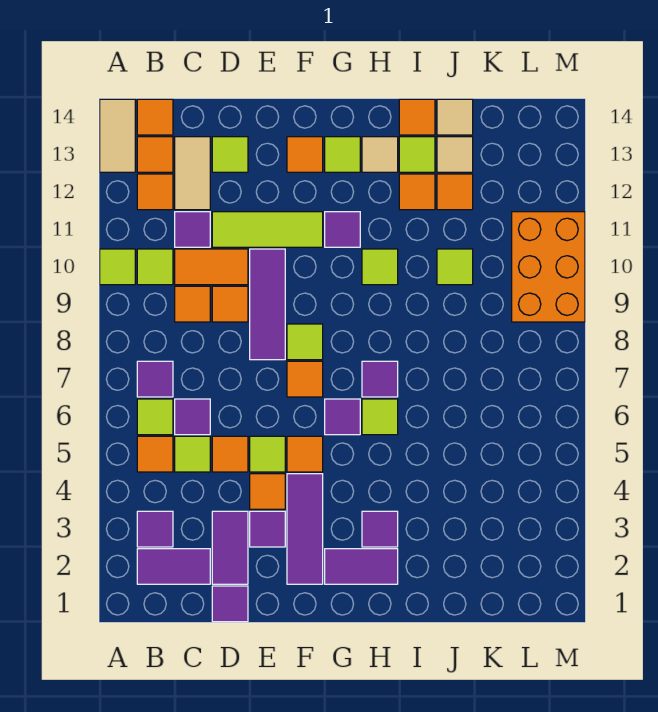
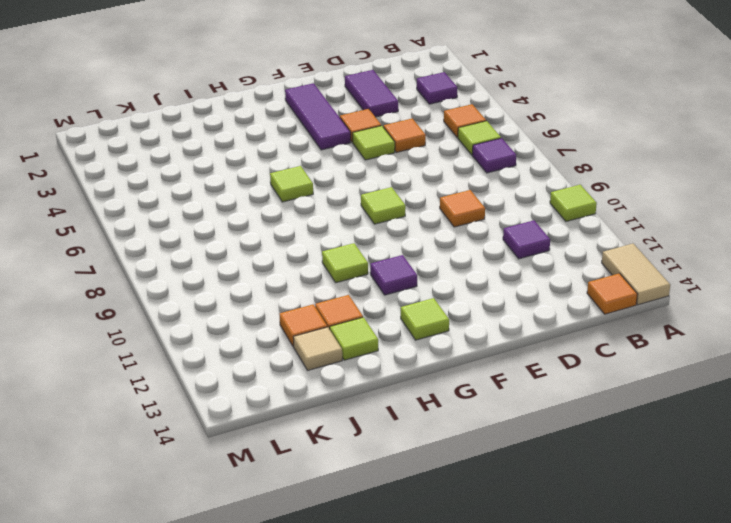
none -> purple tile B2:C2 level 1
none -> lime tile B10 level 1
none -> orange tile B12 level 1
none -> orange tile B13 level 1

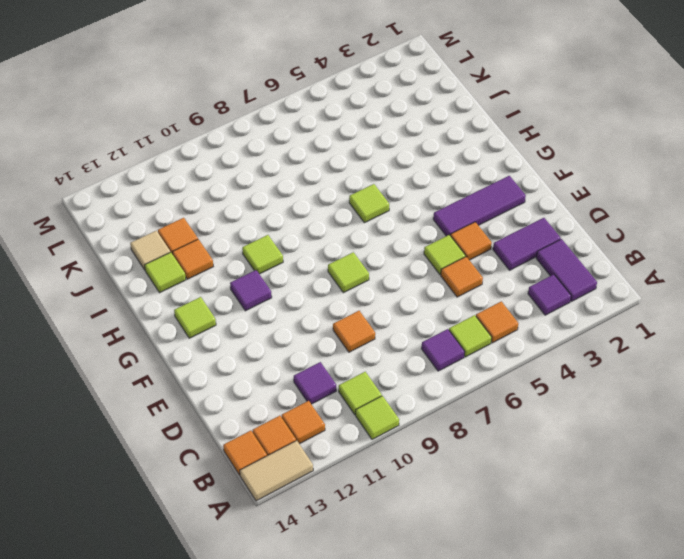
none -> lime tile C5 level 1
none -> purple tile C6 level 1
none -> orange tile C9 level 1
none -> orange tile C10:D10 level 1

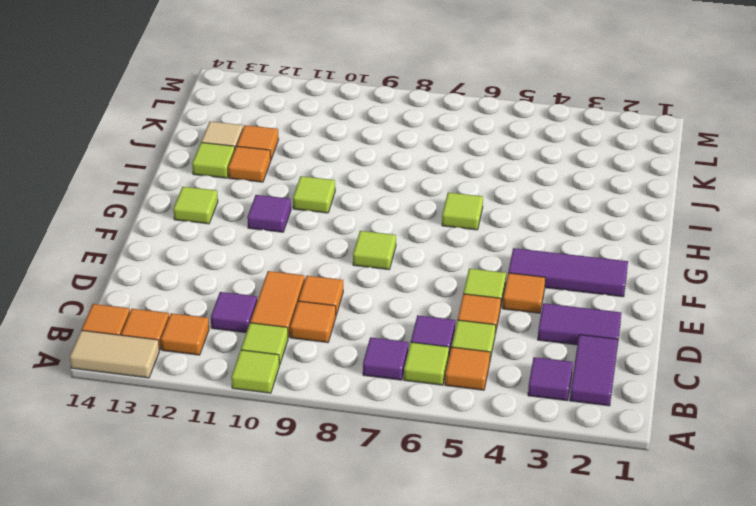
none -> tan tile C12:C13 level 1
none -> purple tile D1 level 1
none -> lime tile D11:F11 level 1
none -> lime tile D13 level 1

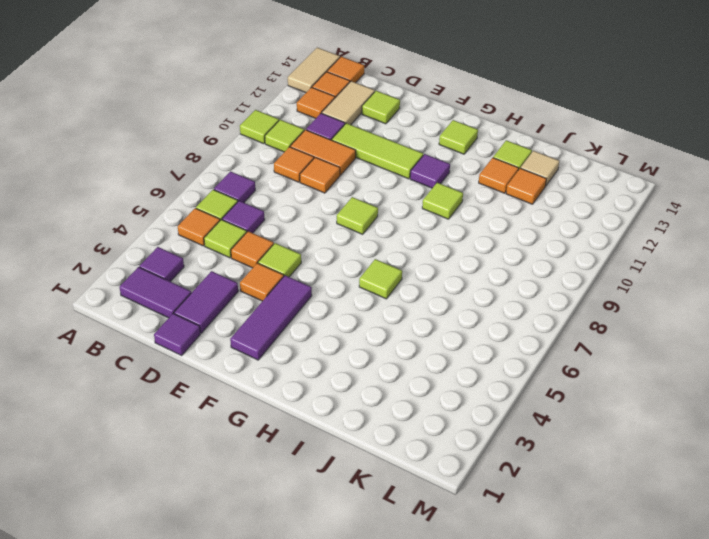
none -> purple tile E3 level 1
none -> purple tile E8:E10 level 1
none -> orange tile F5 level 1
none -> orange tile F7 level 1

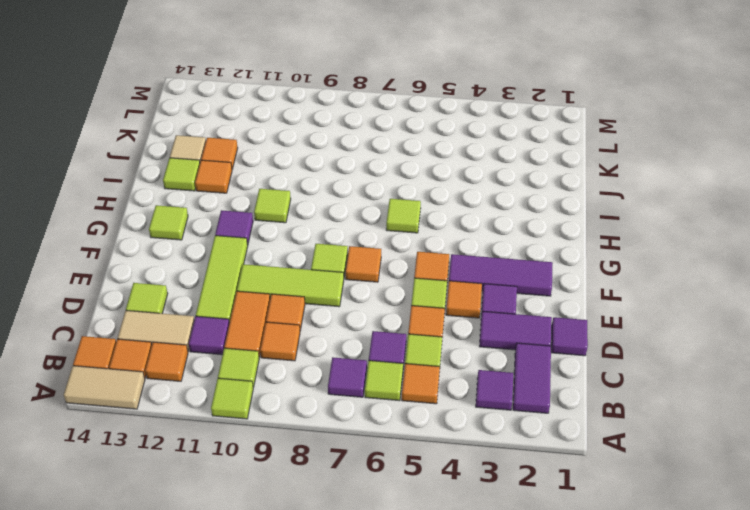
lime tile E8:E10 level 1 -> purple tile E8:E10 level 1
none -> orange tile F13 level 1
none -> purple tile G2:H2 level 1
none -> purple tile G6 level 1
none -> purple tile H3 level 1

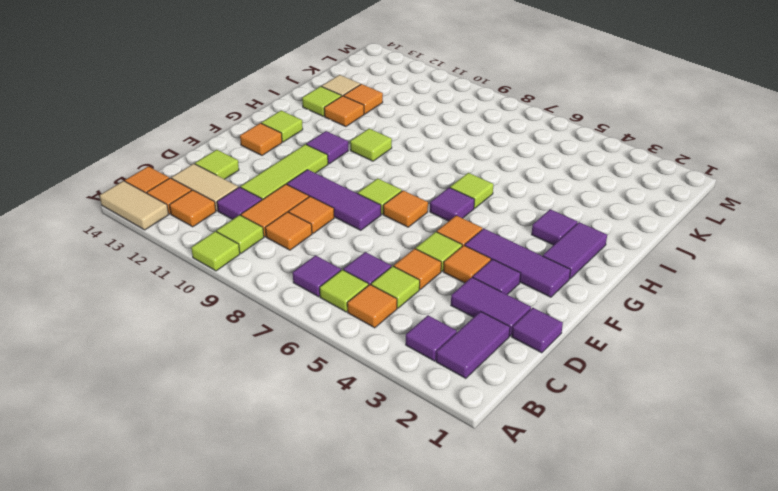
none -> purple tile H7 level 1
none -> tan tile H13 level 1
none -> orange tile I14 level 1
none -> lime tile J10 level 1

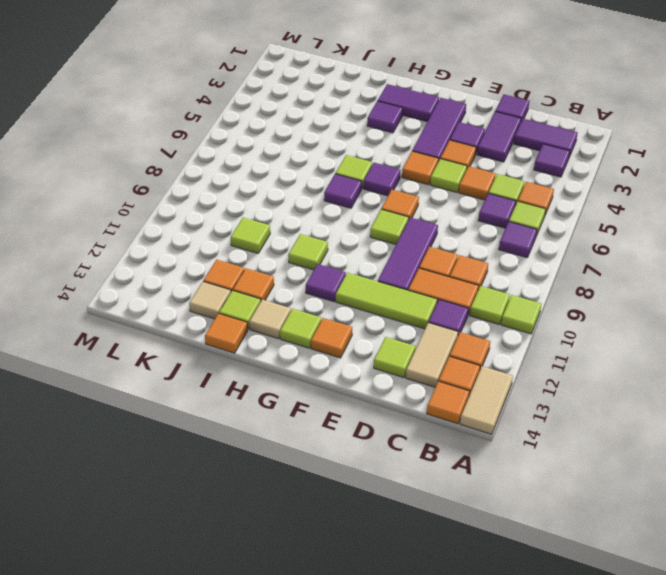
none -> tan tile J14 level 1
none -> orange brick L9:M11 level 1

